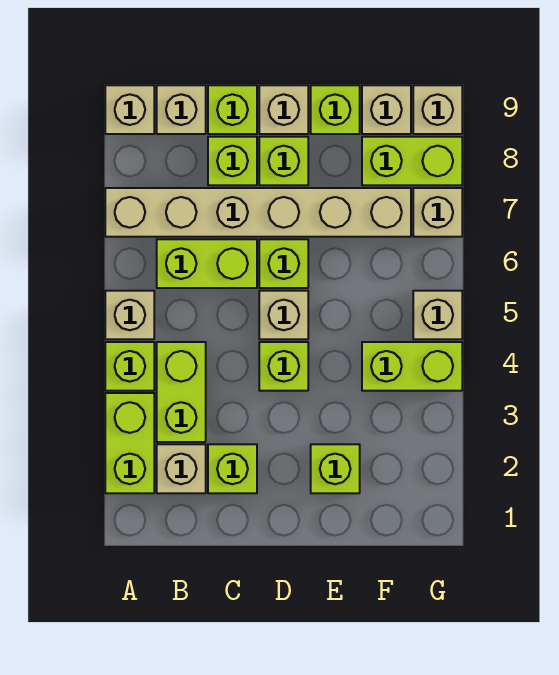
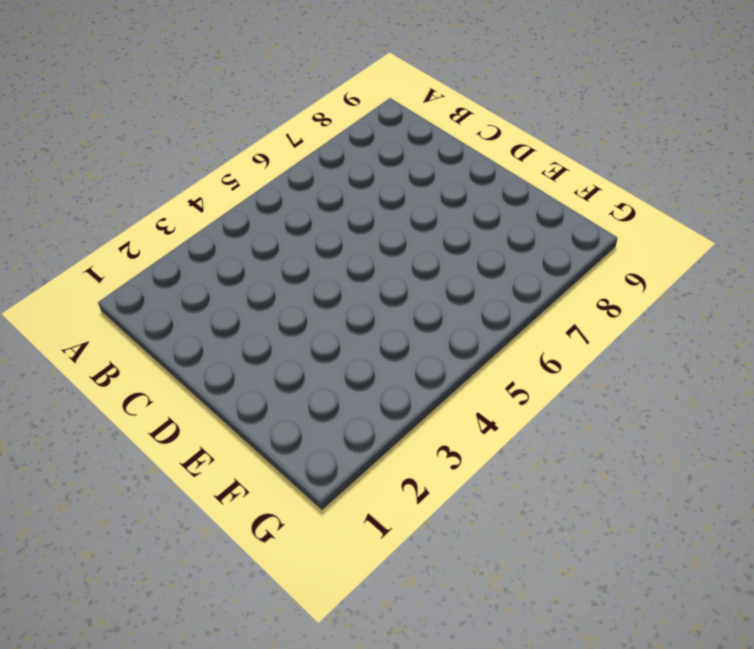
none -> lime brick A2:A3 level 1
none -> lime brick A4 level 1
none -> tan brick A5 level 1

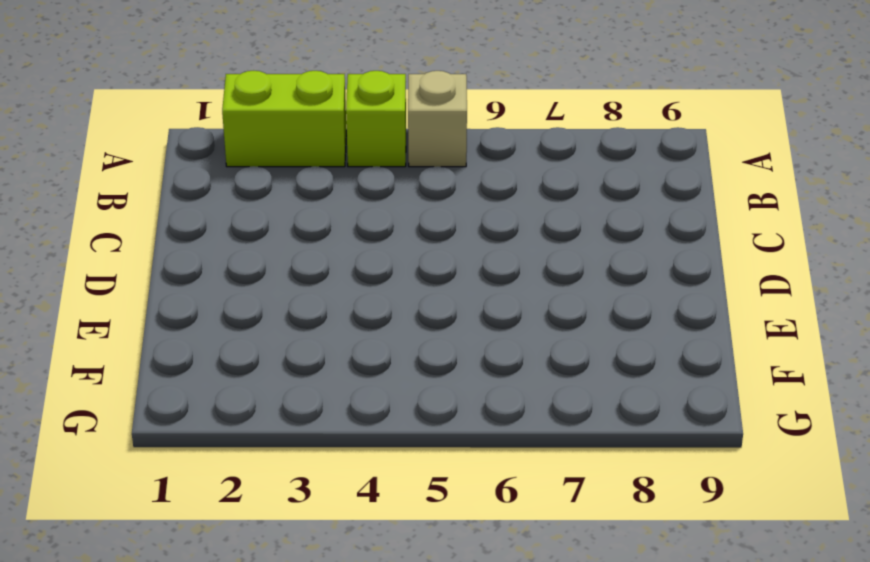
none -> tan brick A7:F7 level 1
none -> tan brick A9 level 1
none -> tan brick B2 level 1

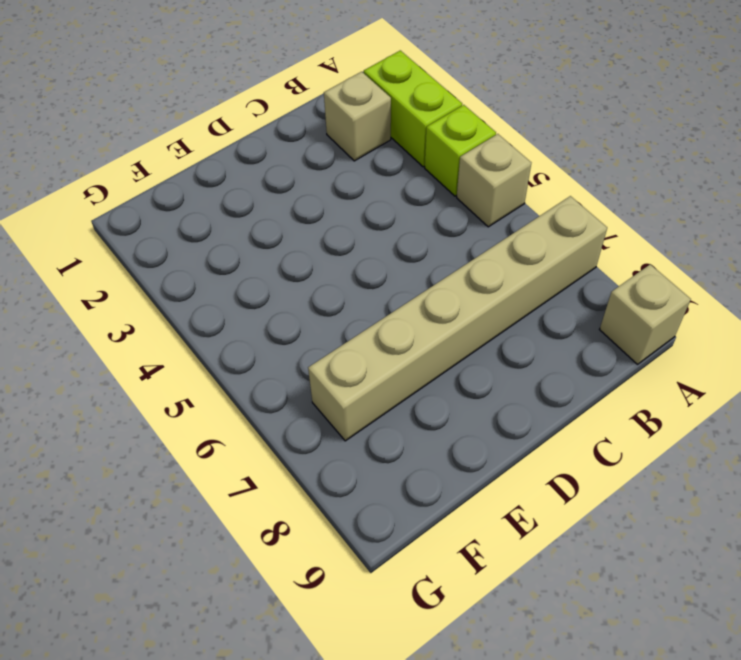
none -> lime brick B3:B4 level 1
none -> lime brick B6:C6 level 1
none -> tan brick B9 level 1

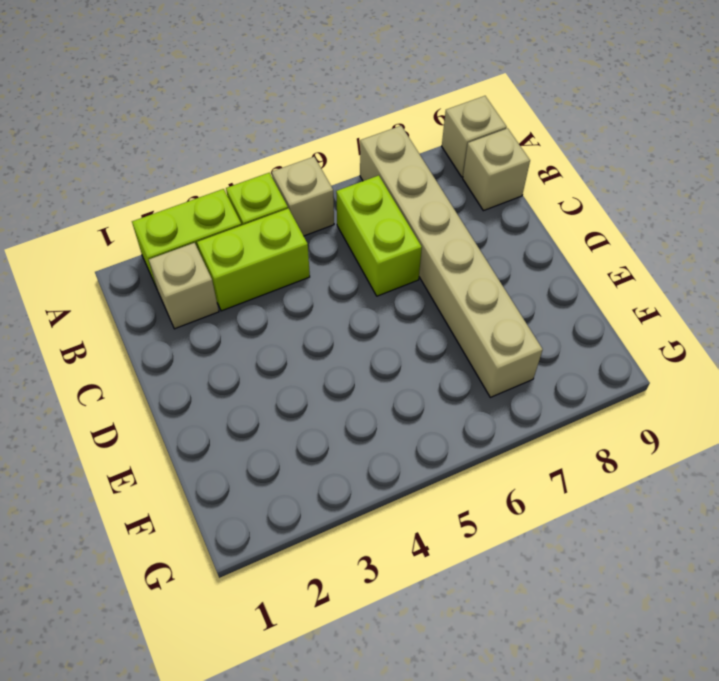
none -> lime brick C2 level 1
none -> lime brick C8 level 1
none -> lime brick C9 level 1

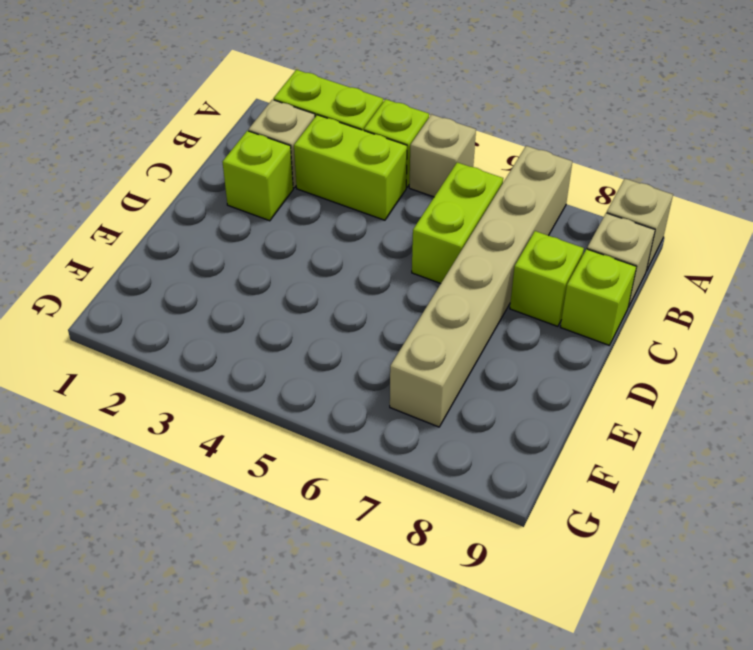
none -> lime brick D4 level 1
none -> tan brick D5 level 1
none -> lime brick D6 level 1

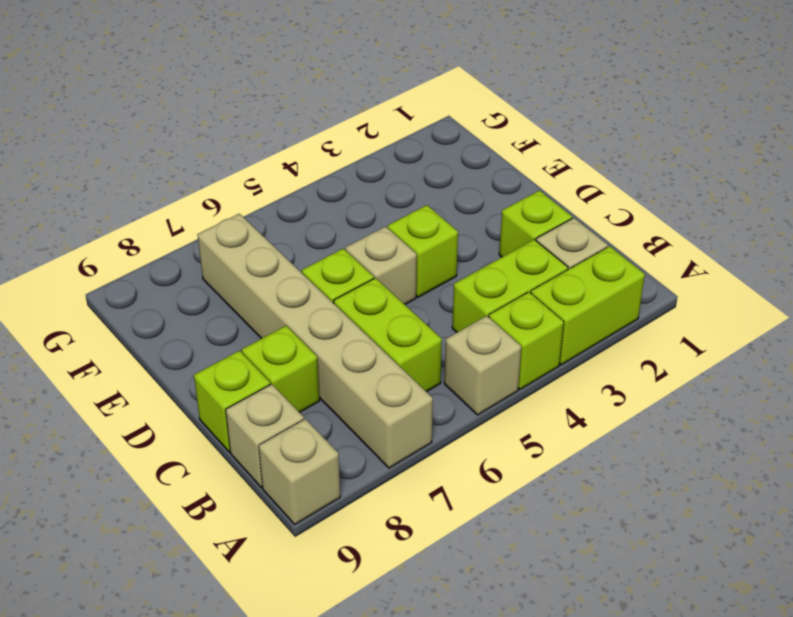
none -> lime brick D8 level 1
none -> tan brick D9 level 1
none -> lime brick E2 level 1

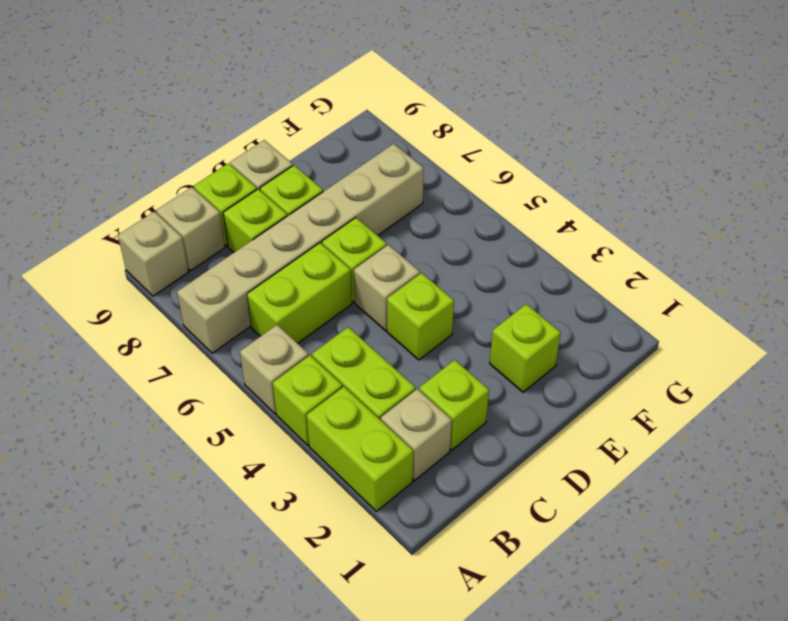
none -> lime brick E9 level 1
none -> lime brick F4:G4 level 1
none -> lime brick F8:G8 level 1

